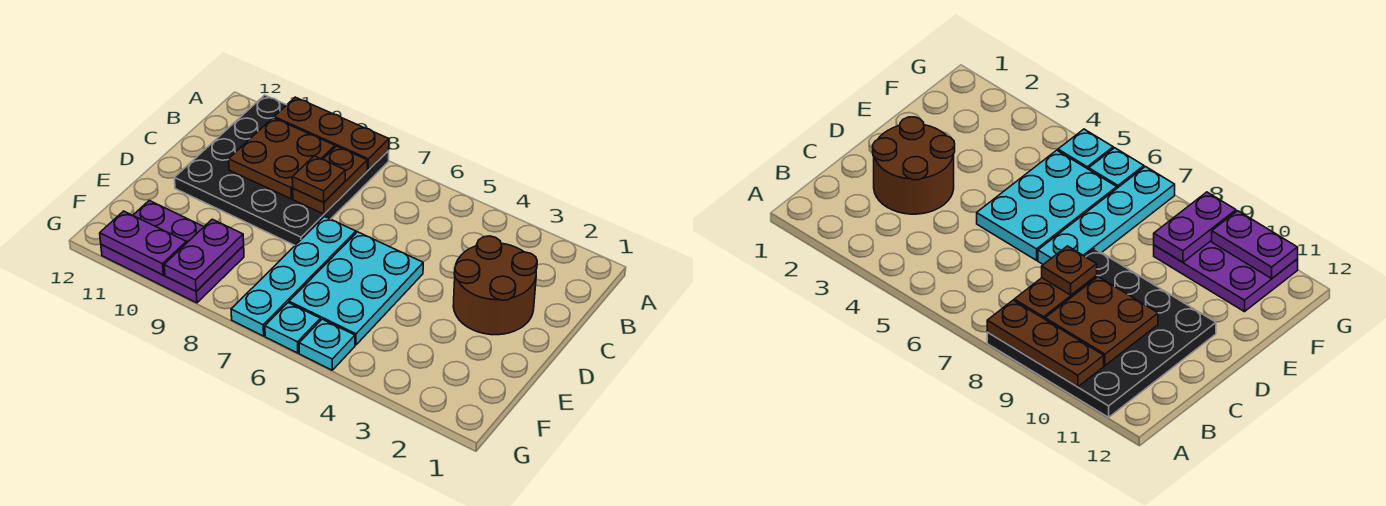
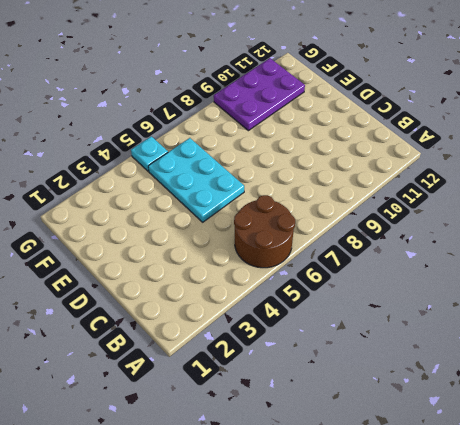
brown round brick A5:B6 level 1 -> brown round brick C2:D3 level 1
none -> black plate A8:D11 level 1
none -> cyan plate D7:G7 level 1
none -> cyan plate G6 level 1

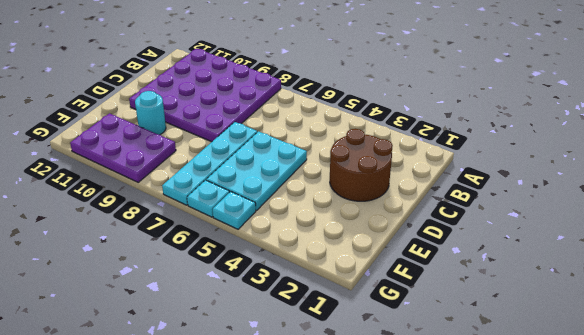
purple plate A8:D11 level 1 -> black plate A8:D11 level 1
cyan round brick E10 level 1 -> none
none -> brown plate A8:A10 level 2
none -> brown plate B8:C8 level 2
none -> brown plate B9:C10 level 2

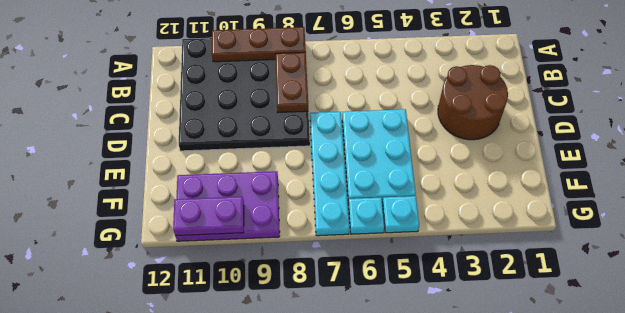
none -> brown plate B9:C10 level 2
none -> purple plate F9:G9 level 2
none -> brown plate C8 level 3

